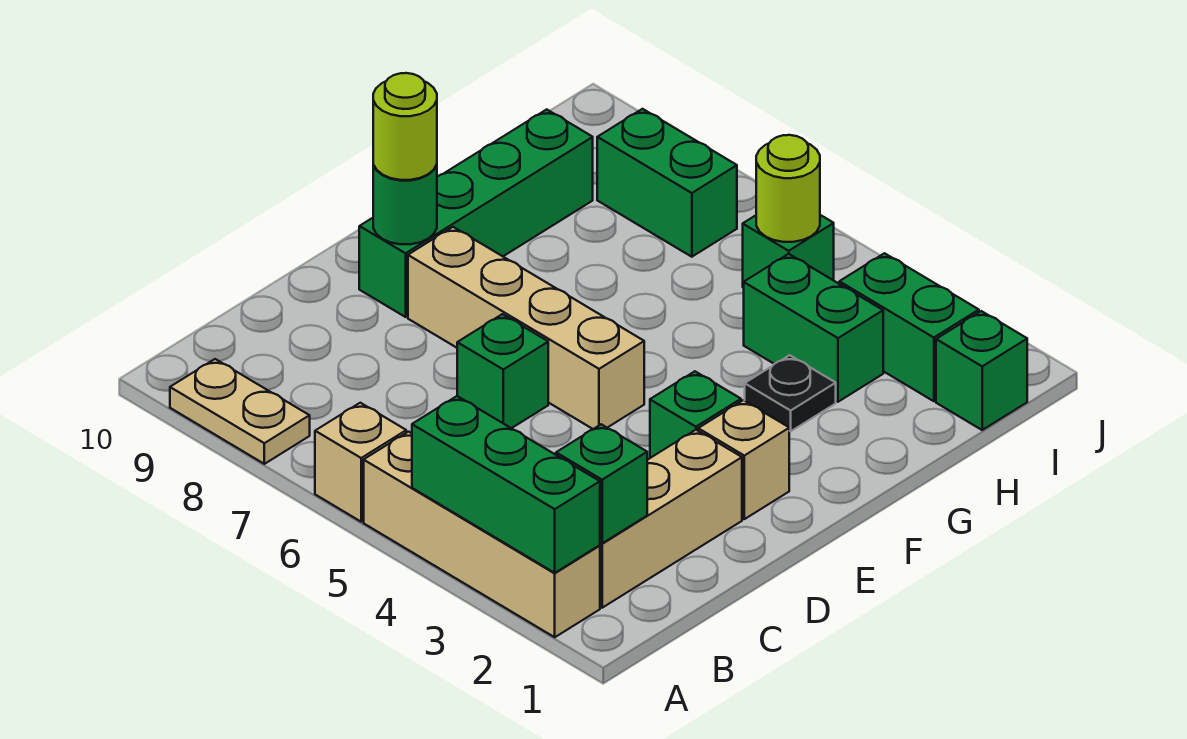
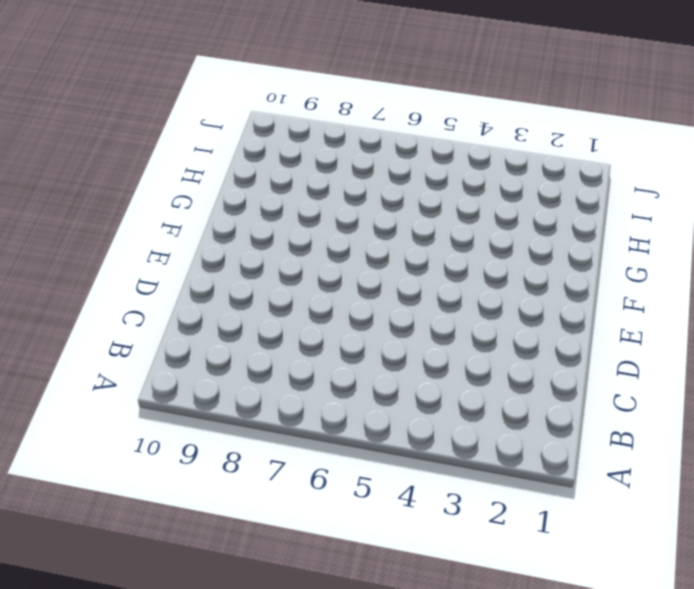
none -> tan brick A2:A5 level 1
none -> tan brick A6 level 1
none -> tan plate A8:A9 level 1

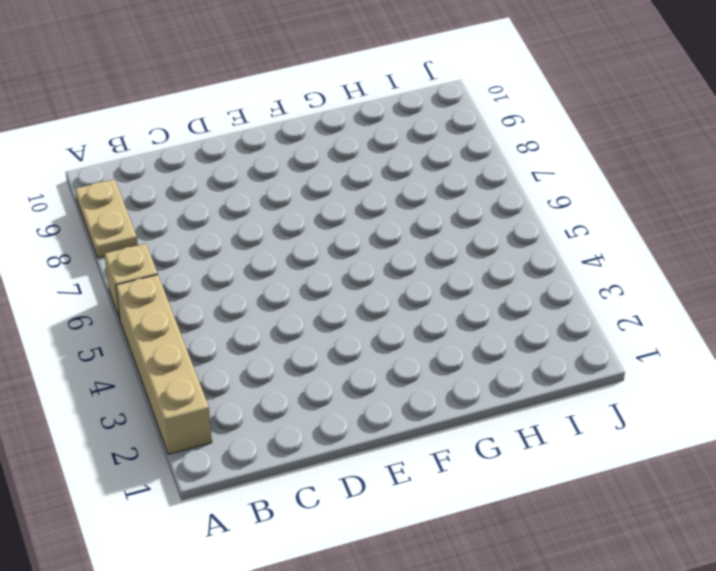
none -> tan brick B2:D2 level 1
none -> green brick D6 level 1
none -> tan brick E2 level 1

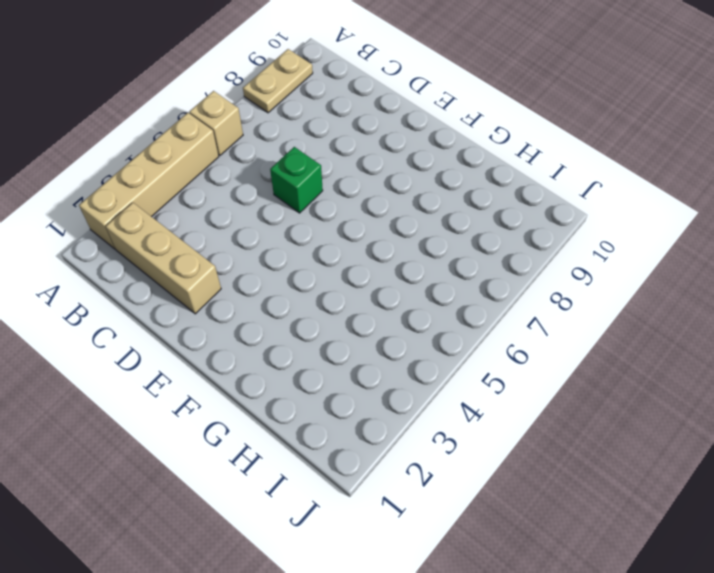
none -> tan brick E2 level 1
none -> green brick E3 level 1
none -> tan brick E5:E8 level 1

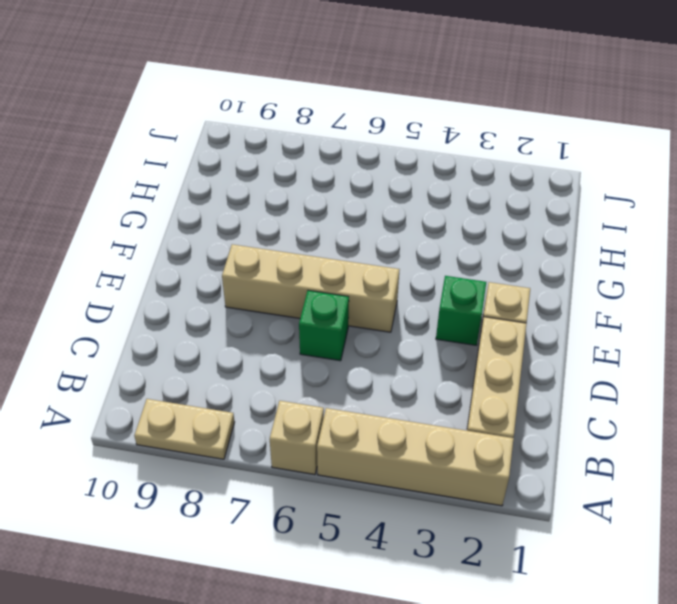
none -> green brick E9:H9 level 1
none -> black plate G3 level 1
none -> green brick H3:H4 level 1

